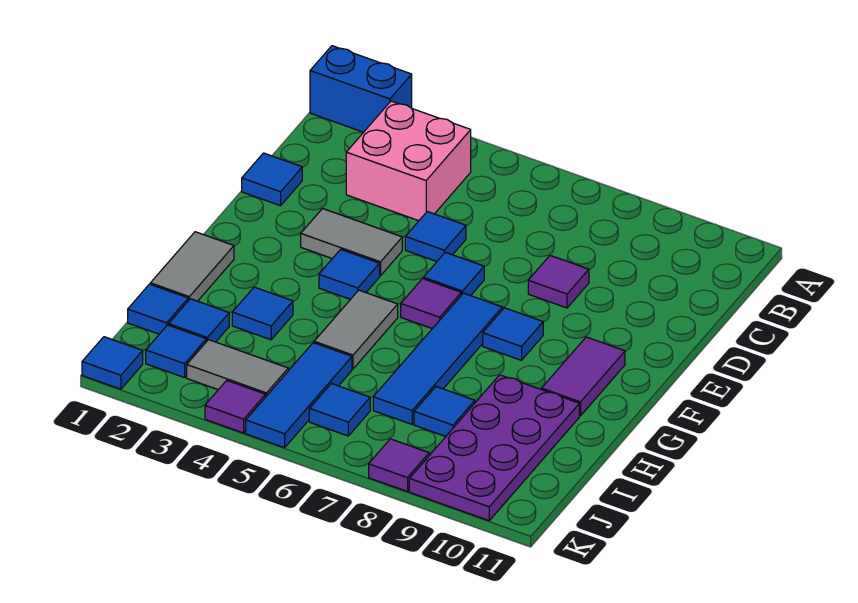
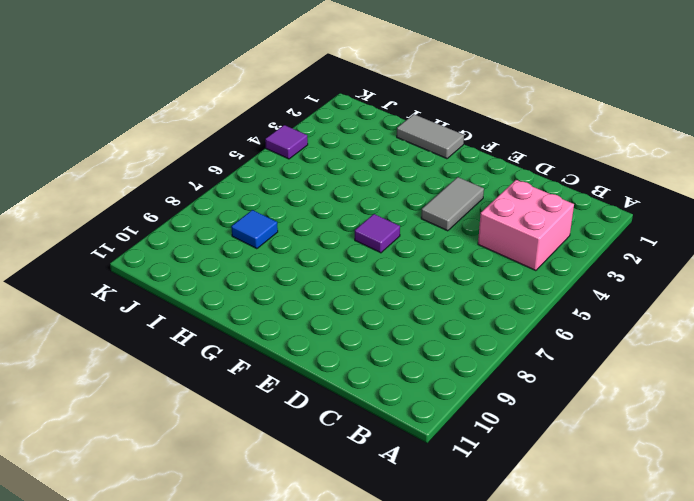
none -> blue brick A1:A2 level 1
none -> blue tile D1 level 1
none -> blue tile D5 level 1

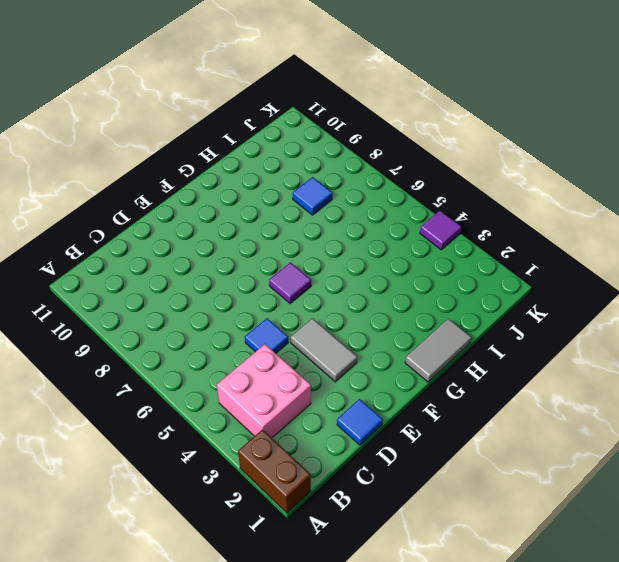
brown brick A1:A2 level 1 -> blue brick A1:A2 level 1
none -> purple tile D8 level 1
none -> blue tile E6 level 1
none -> blue tile F4 level 1

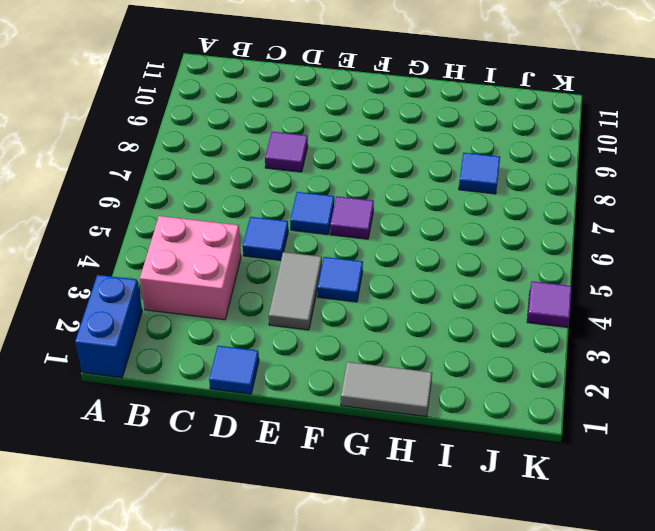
none -> blue tile F7:I7 level 1
none -> blue tile F8 level 1
none -> purple tile F10:G10 level 1

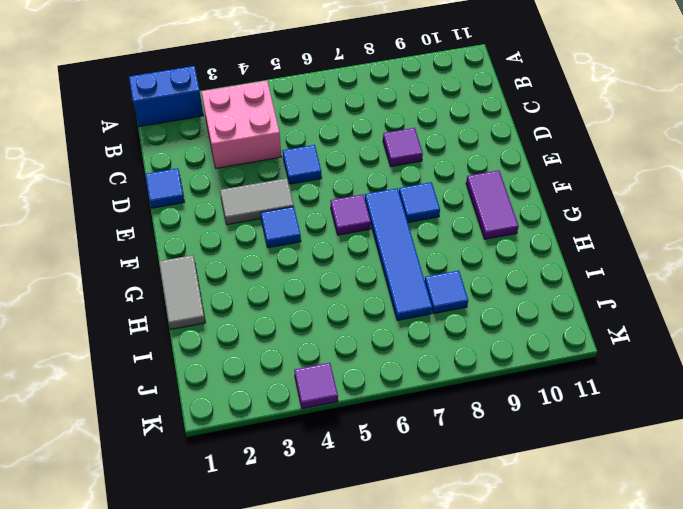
none -> blue tile E6 level 1
none -> grey tile G5:H5 level 1
none -> blue tile H3 level 1

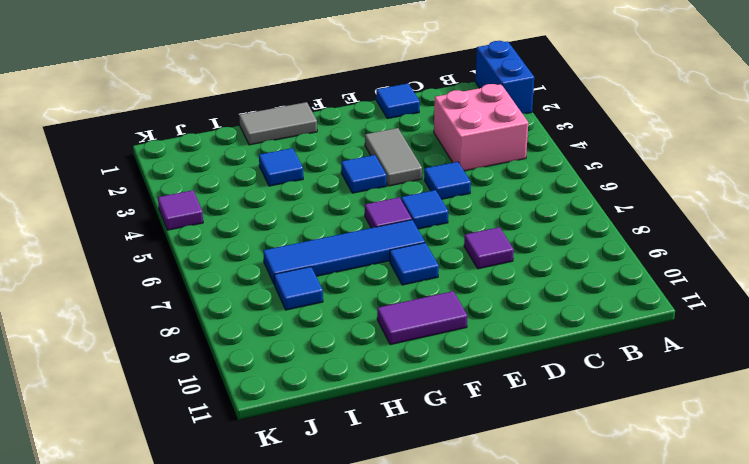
none -> grey tile G5:H5 level 1
none -> purple plate H9:K10 level 1
none -> blue tile I1 level 1

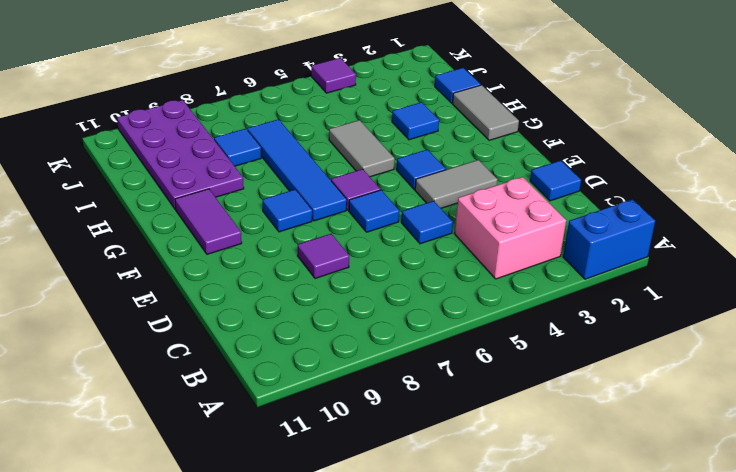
none -> blue tile I2 level 1
none -> blue tile I5:K5 level 1
none -> blue tile J2 level 1

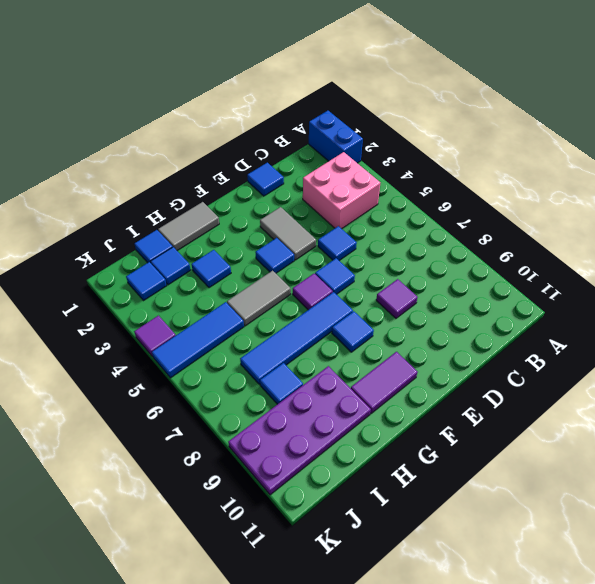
none -> grey tile J3:J4 level 1
none -> blue tile J6 level 1
none -> blue tile K1 level 1

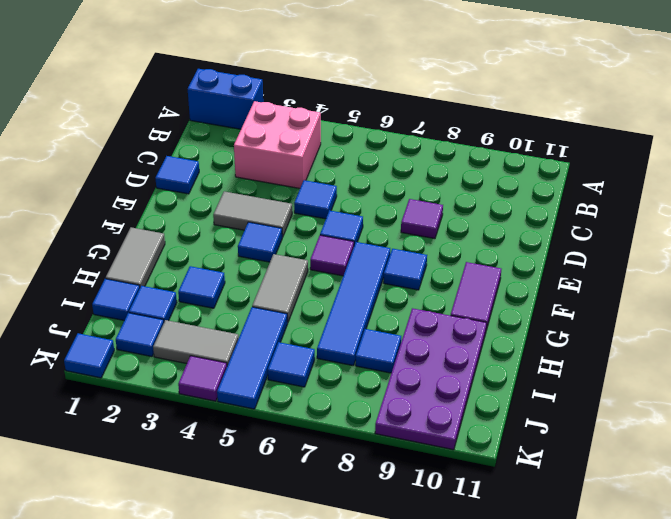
none -> purple tile K8 level 1

